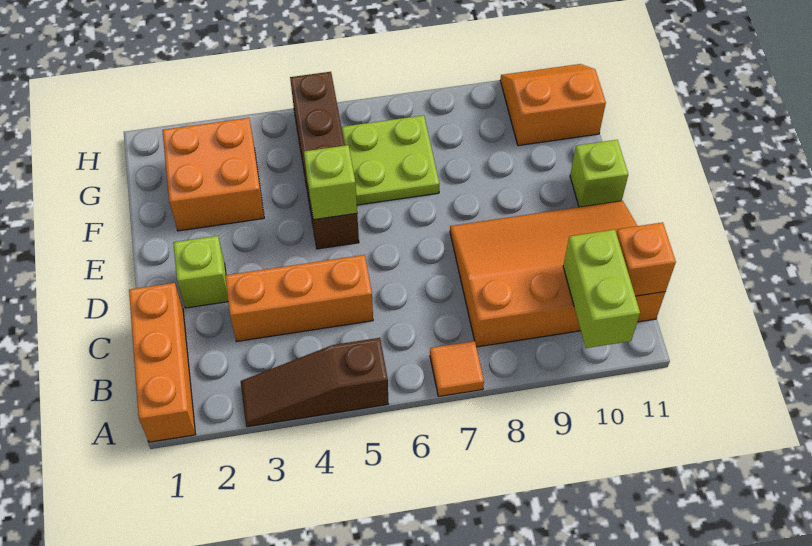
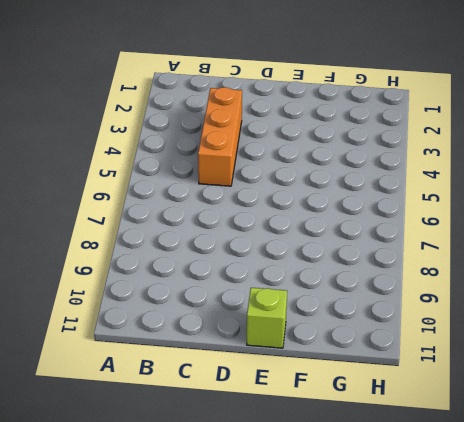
none -> orange brick A1:C1 level 1
none -> brown slope A3:A5 level 1 top 5
none -> orange tile A7 level 1

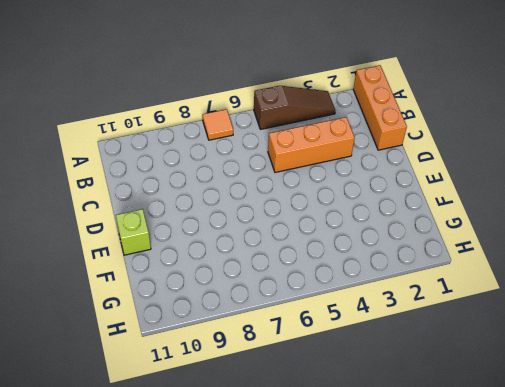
none -> orange slope B8:D11 level 1 top B
none -> lime brick D2 level 1
none -> brown brick E5:H5 level 1

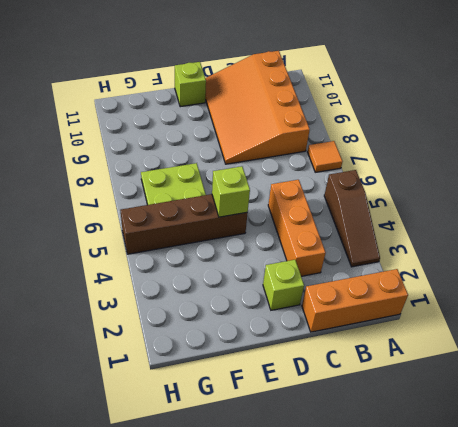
none -> orange brick F2:G3 level 1
none -> orange slope G10:H11 level 1 top G
none -> lime brick A10:B10 level 2

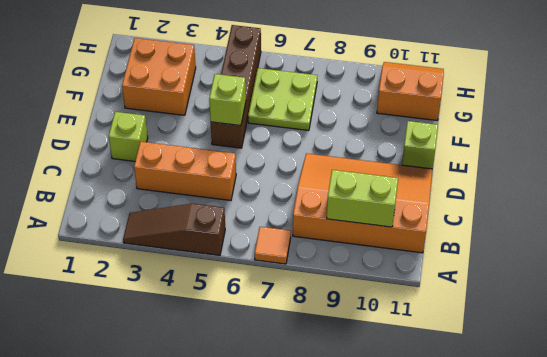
lime brick B9:B10 level 2 -> lime brick A10:B10 level 2
none -> orange brick A1:C1 level 1
none -> orange brick B11 level 2

